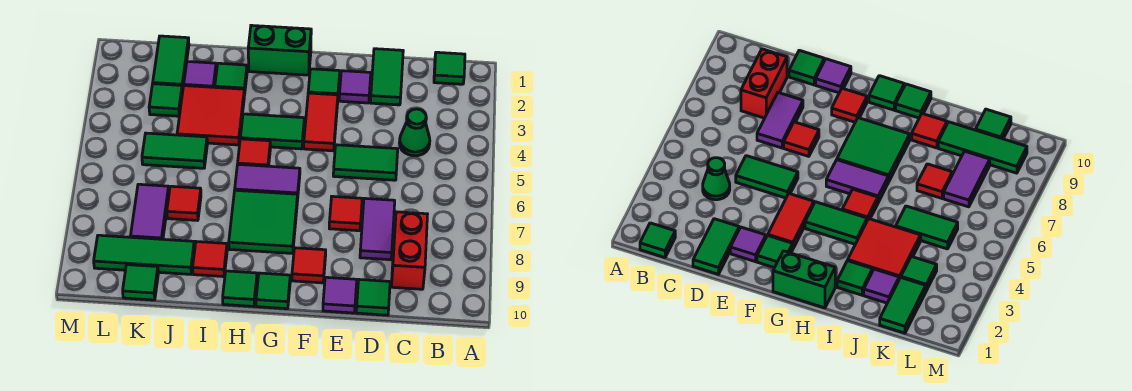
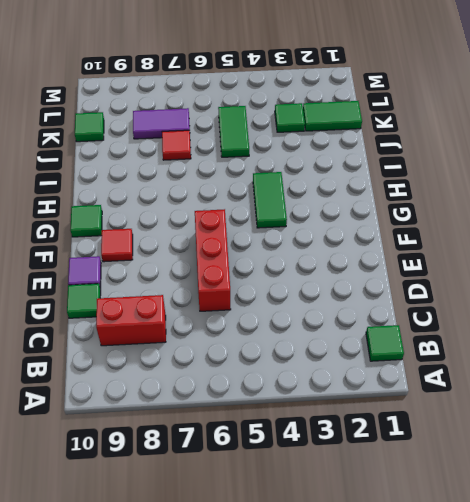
red brick D6:F6 level 1 -> none
none -> green cone C4 level 1
none -> green tile D1:D2 level 1
none -> green tile D5:E5 level 1
none -> purple tile D7:D8 level 1

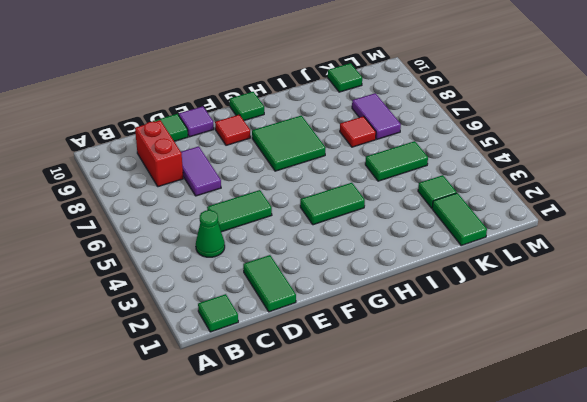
none -> purple tile E2 level 1
none -> red tile E7 level 1
none -> green tile F2 level 1
none -> red tile F3:F4 level 1

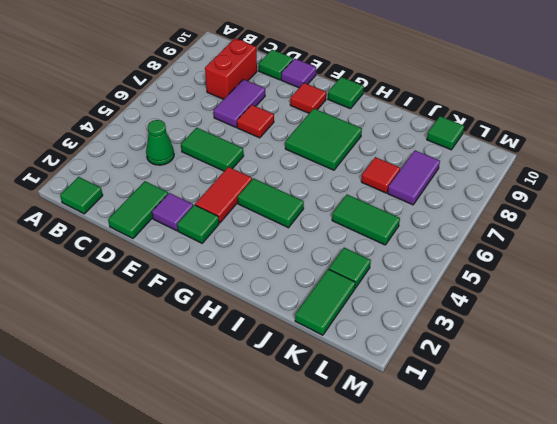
none -> green brick G1:H1 level 1
none -> purple tile G6:H6 level 1
none -> red tile H5 level 1
none -> green tile H10 level 1

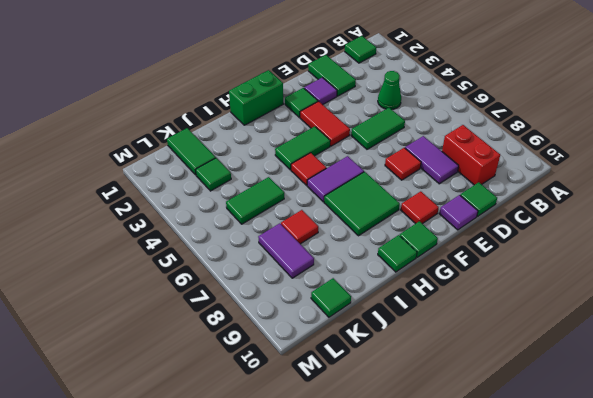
none -> green tile I2 level 1
none -> red tile I3:J4 level 1
none -> red tile I9 level 1
none -> purple tile J2 level 1

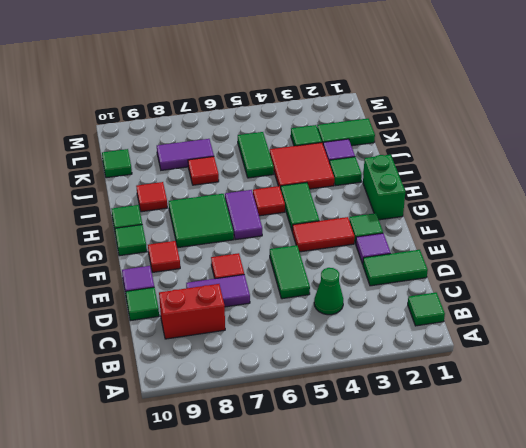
none -> green tile J9:L9 level 1

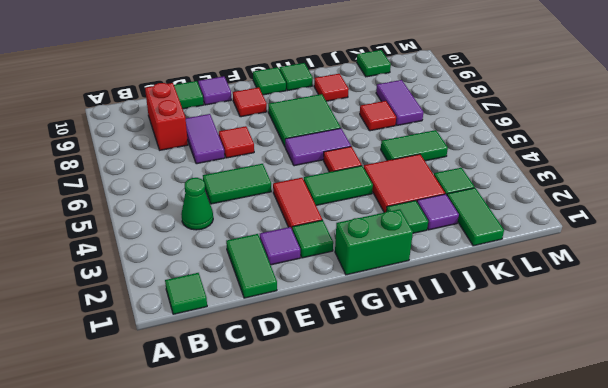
none -> green tile J9:L9 level 1

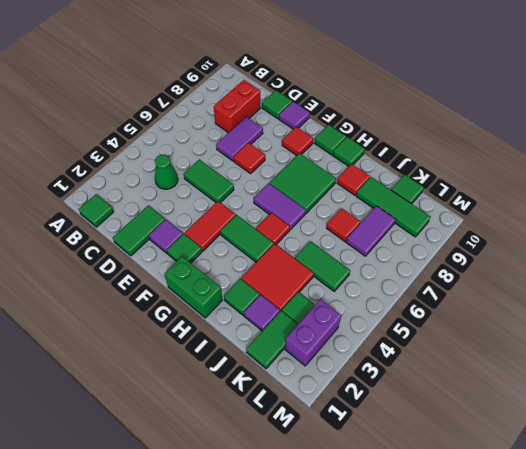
purple brick L2:L3 level 1 -> none

